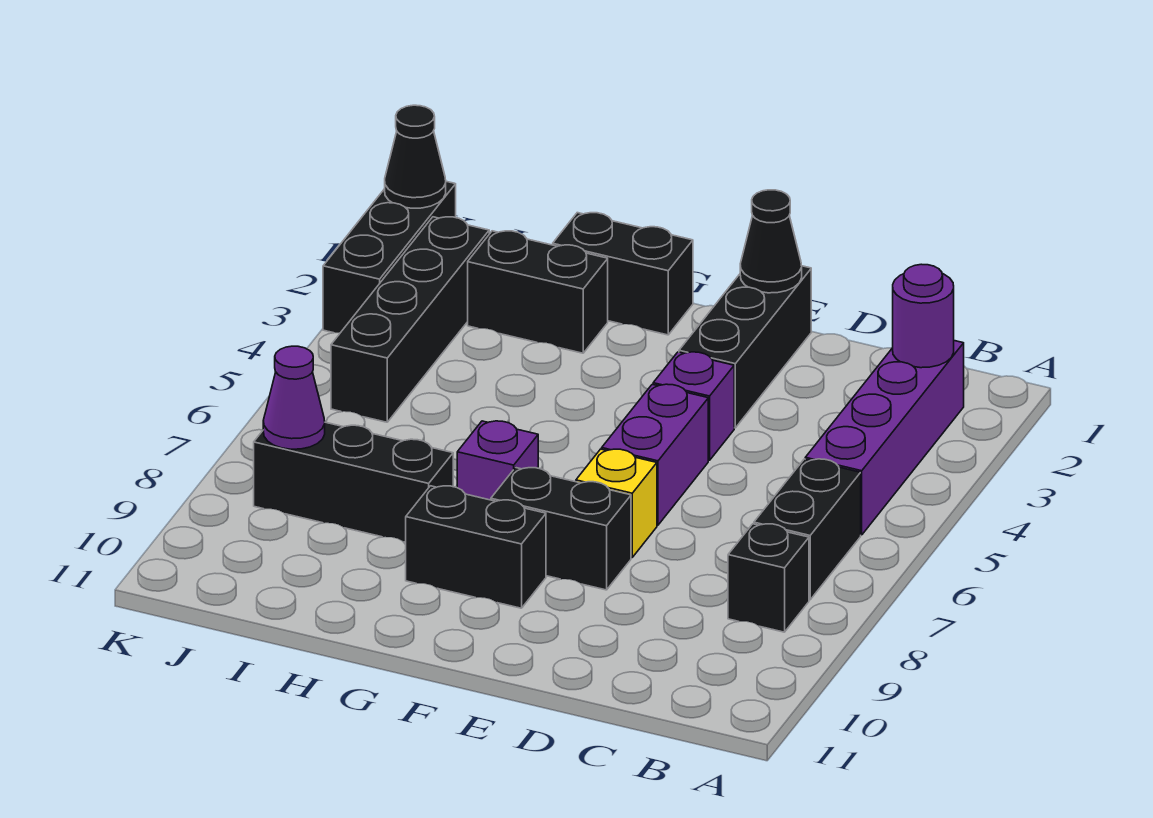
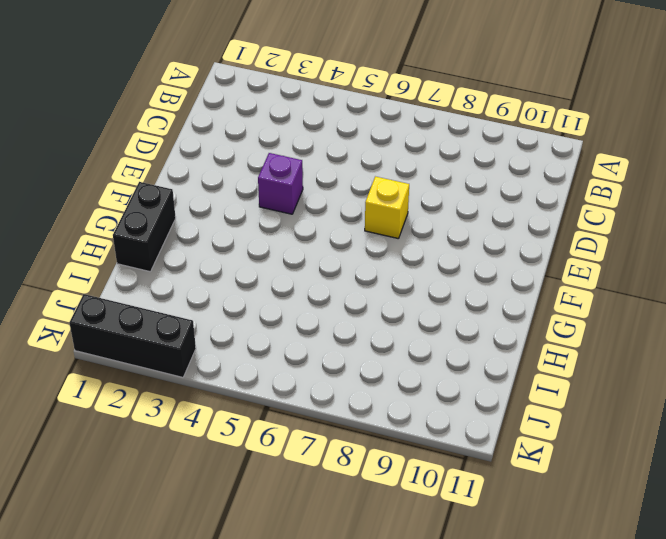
none -> purple brick B2:B5 level 1
none -> black brick B6:B7 level 1
none -> black brick B8 level 1

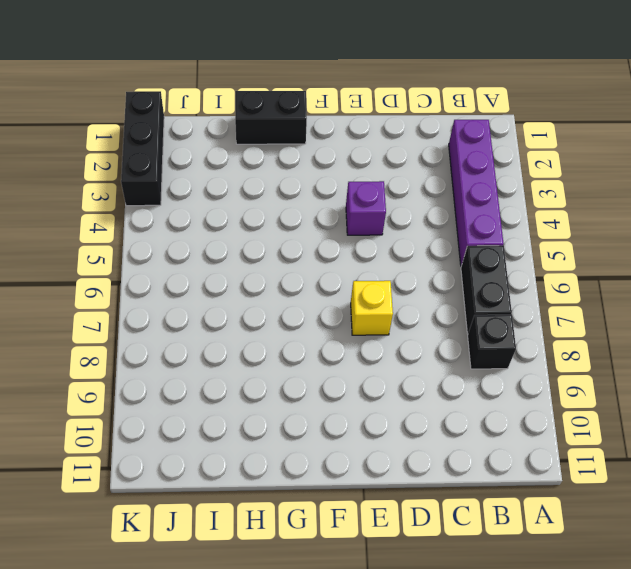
none -> black brick E1:E3 level 1
none -> purple brick E5:E6 level 1
none -> black brick E8:F8 level 1

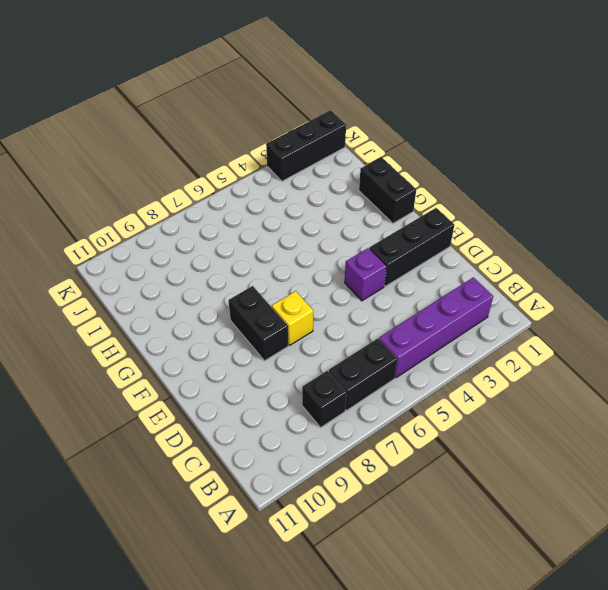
none -> purple brick E5:E6 level 1
none -> black brick F9:G9 level 1
none -> purple brick G7 level 1

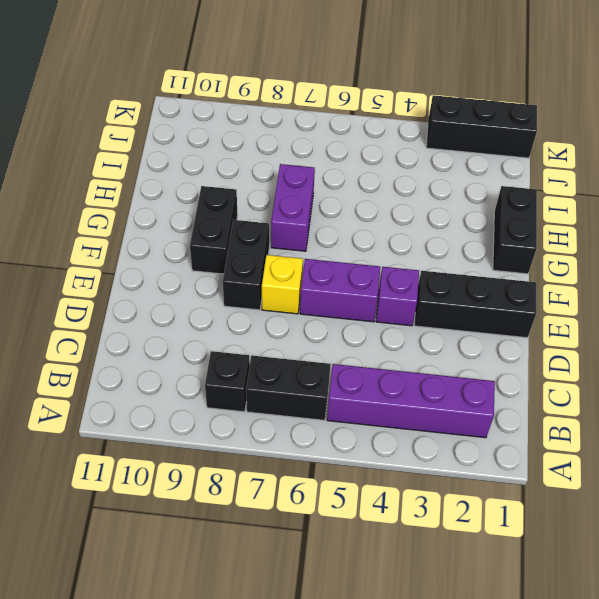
purple brick G7:H7 level 1 -> purple brick G7 level 1
none -> black brick H2:I2 level 1
none -> black brick H8:J8 level 1
none -> black brick J2:J5 level 1

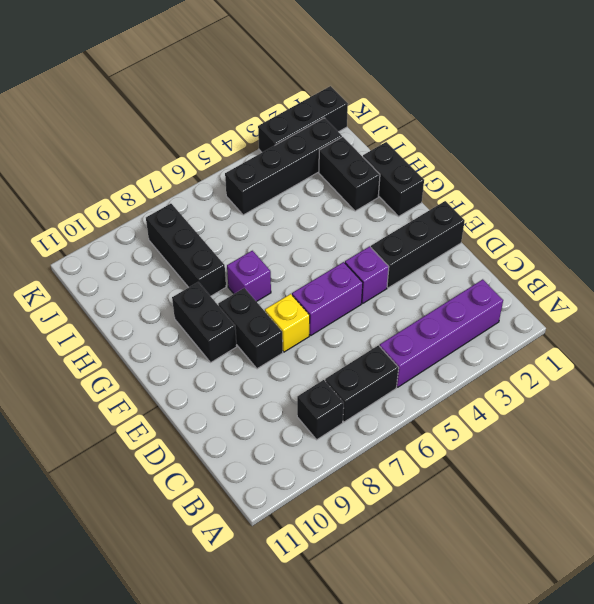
none -> purple round brick B2 level 2
none -> black cone E1 level 2
none -> purple cone J8 level 2

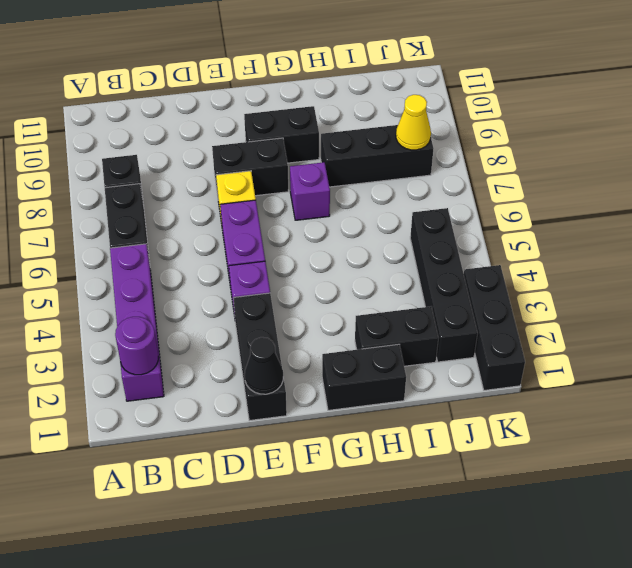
yellow cone J8 level 2 -> purple cone J8 level 2
none -> black cone K1 level 2

